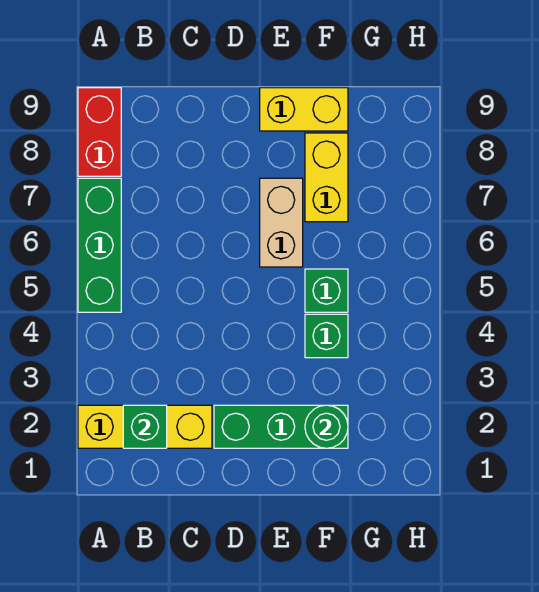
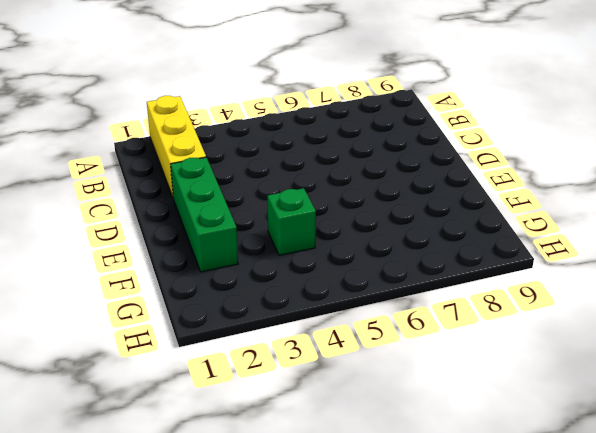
none -> green brick A5:A7 level 1
none -> red brick A8:A9 level 1

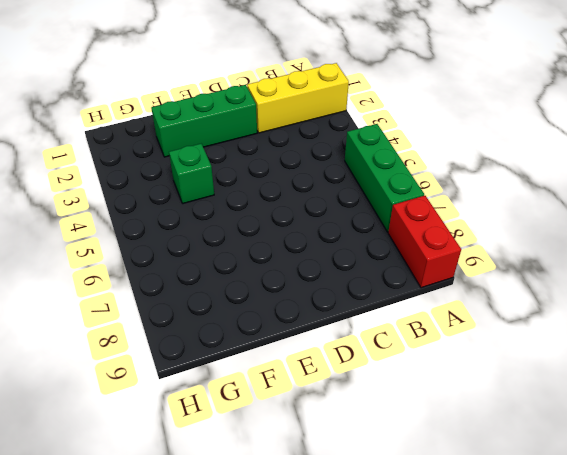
none -> tan brick E6:E7 level 1
none -> yellow brick E9:F9 level 1

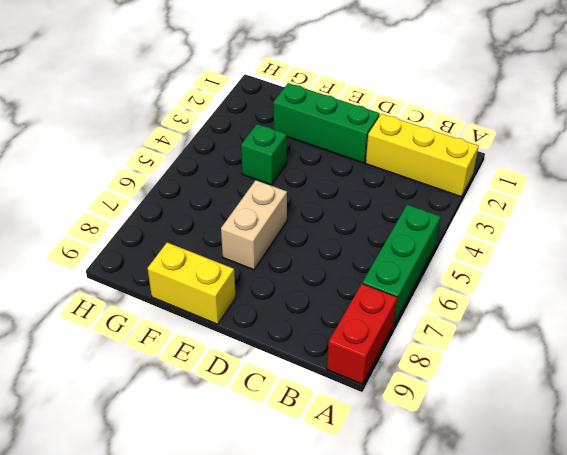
none -> green brick F5 level 1
none -> yellow brick F7:F8 level 1

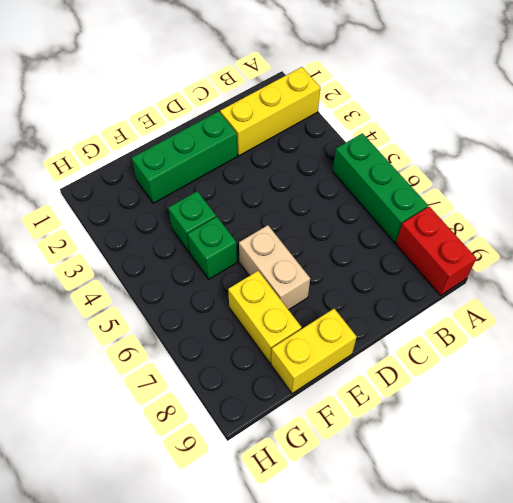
none -> green brick B2 level 2
none -> green round brick F2 level 2

